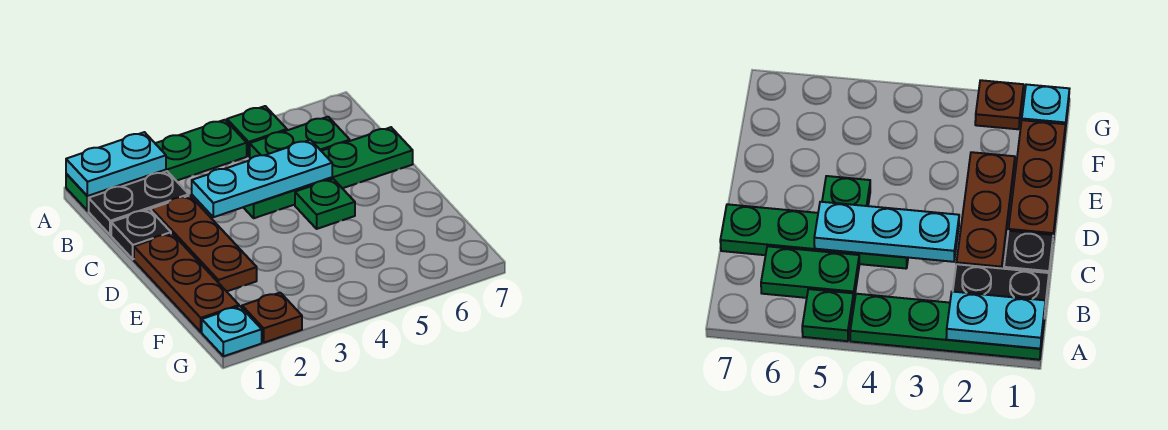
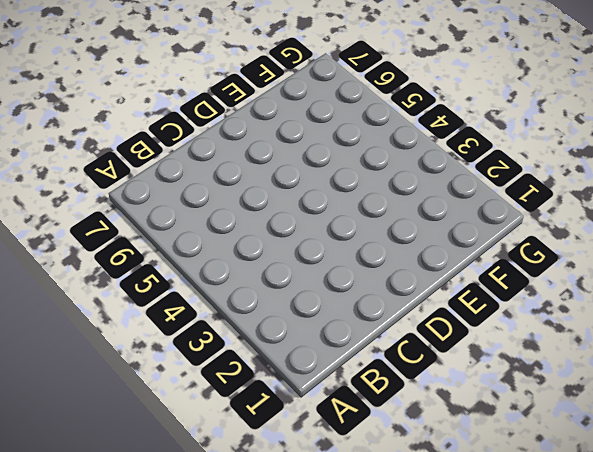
none -> green plate A1:A4 level 1
none -> green plate A5 level 1
none -> black plate B1:B2 level 1

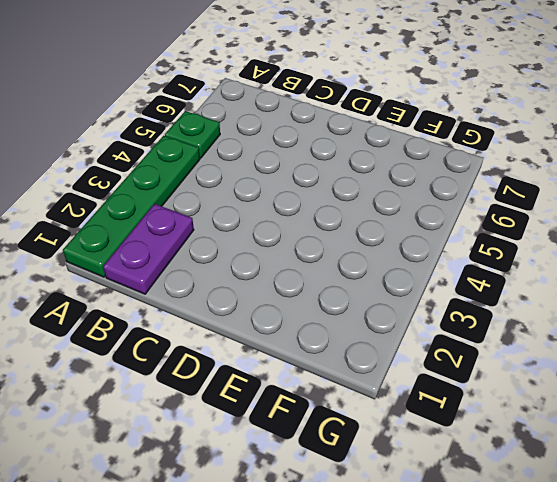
purple plate B1:B2 level 1 -> black plate B1:B2 level 1
none -> green plate B5:B6 level 1
none -> black plate C1 level 1
none -> brown plate C2:E2 level 1

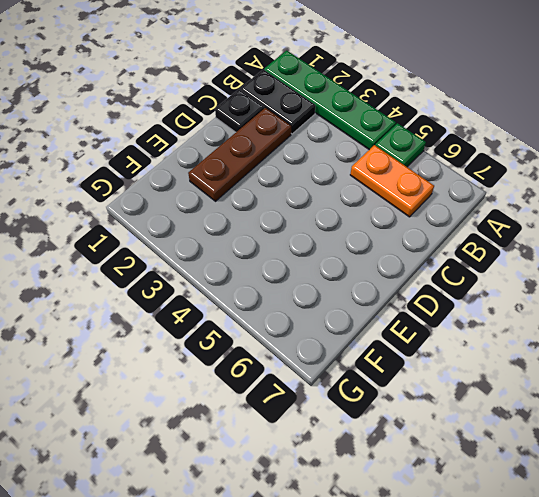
orange plate B5:B6 level 1 -> green plate B5:B6 level 1
none -> green plate C4:C7 level 1
none -> brown plate D1:F1 level 1
none -> green plate D5 level 1

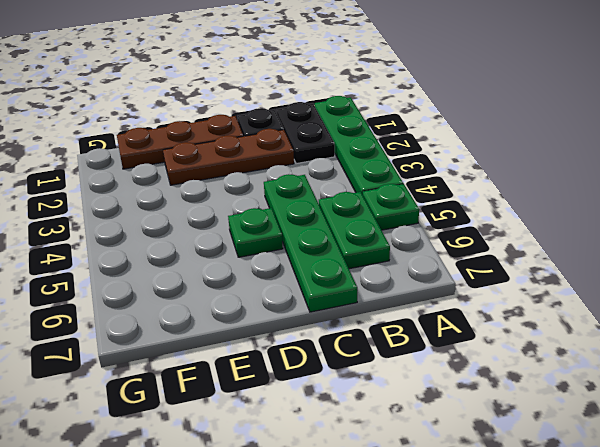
none -> cyan plate G1 level 1
none -> brown plate G2 level 1
none -> cyan plate A1:A2 level 2

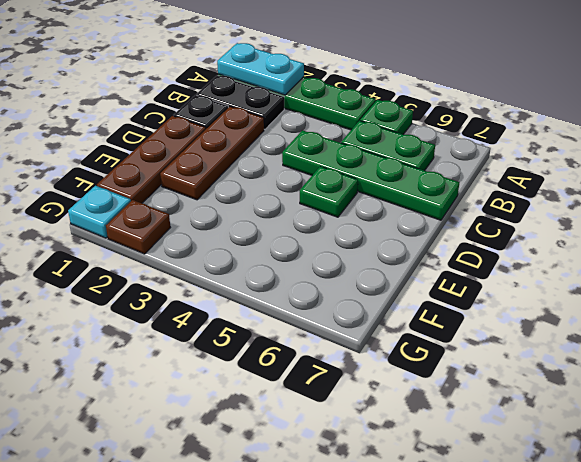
none -> cyan plate C3:C5 level 2

